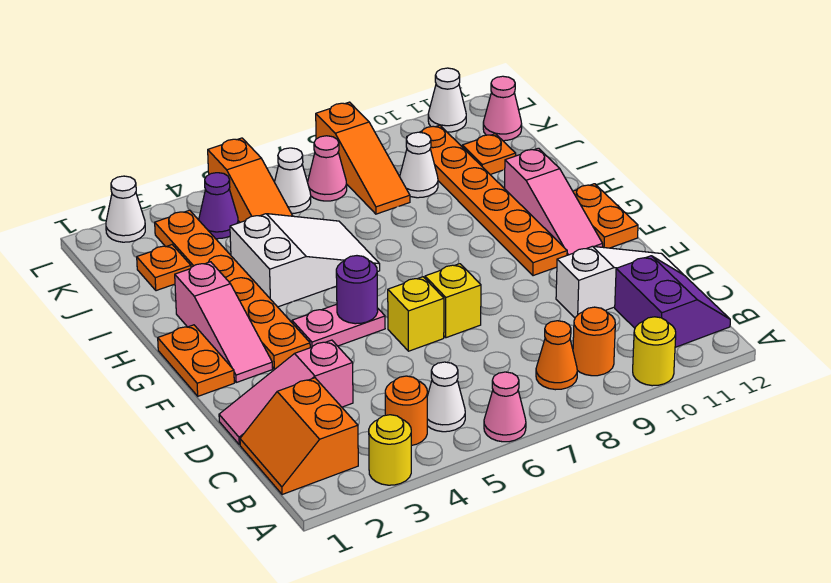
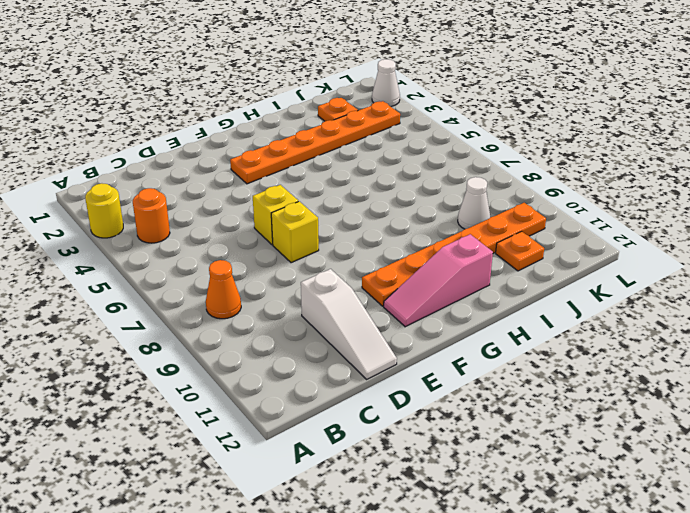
none -> pink cone A6 level 1
none -> yellow round brick A10 level 1
none -> orange slope B1:C2 level 1 top 2
none -> white cone B5 level 1

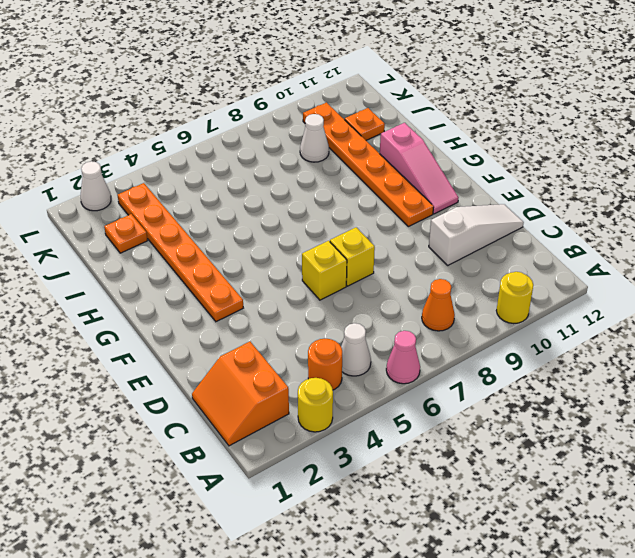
none -> orange round brick B9 level 1
none -> purple slope B11:C12 level 1 top 11
none -> pink slope D1:D3 level 1 top 3
none -> orange plate F1:G1 level 1

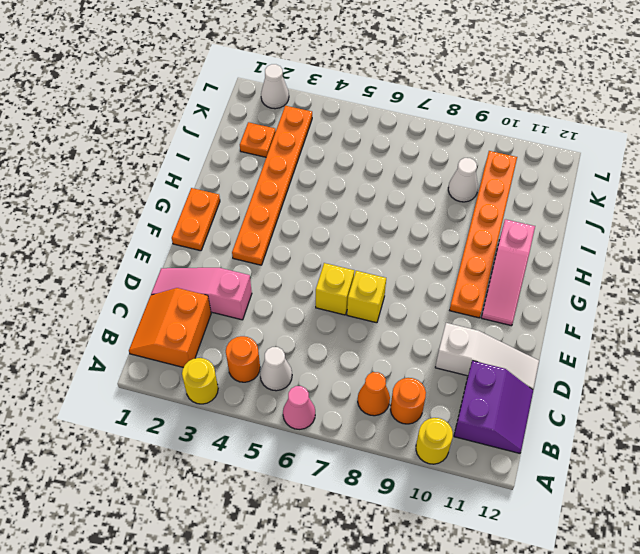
none -> pink slope F2:H2 level 1 top H
none -> pink plate F4:F5 level 1
none -> orange plate F12:G12 level 1
none -> white slope H4:I6 level 1 top 4

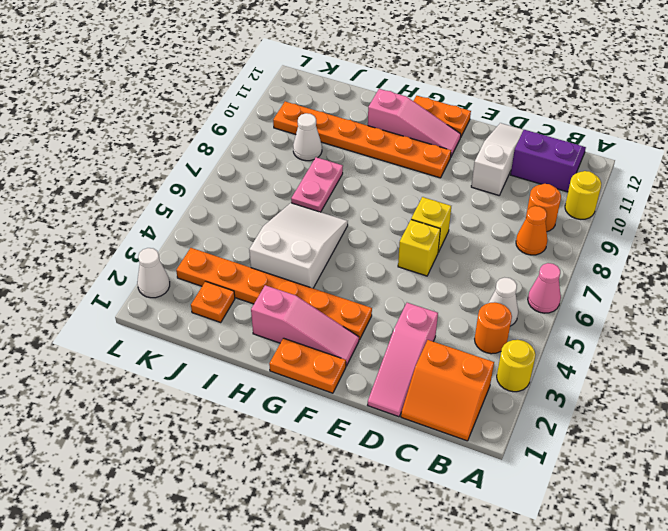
pink plate I7:I8 level 1 -> pink plate F4:F5 level 1
none -> orange slope J5:L5 level 1 top L
none -> orange slope J8:L8 level 1 top L
none -> orange plate J11 level 1
none -> purple cone K4 level 1

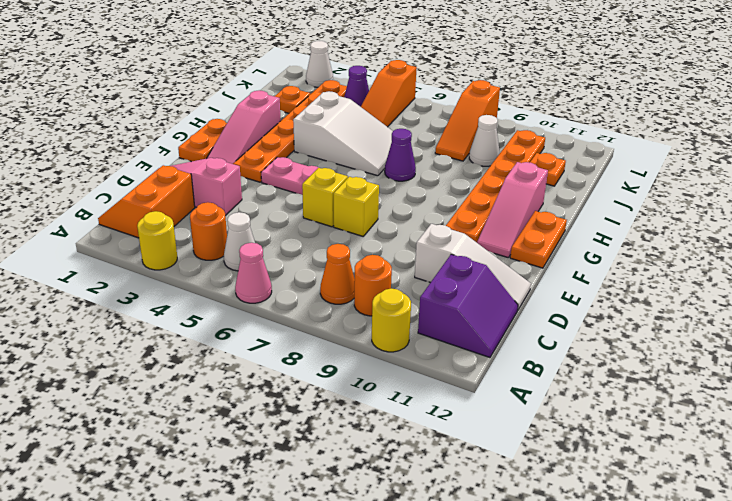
purple cone H7 level 1 -> none
none -> white cone K6 level 1
none -> pink cone K7 level 1
none -> pink cone K12 level 1
none -> white cone L11 level 1

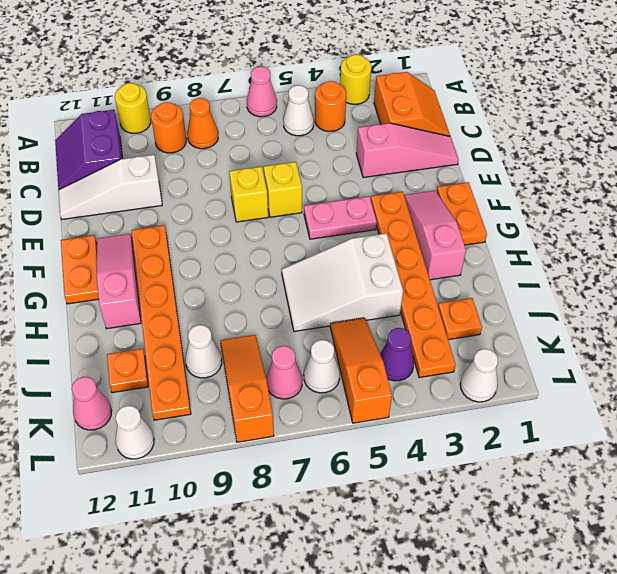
none -> purple round brick F5 level 2

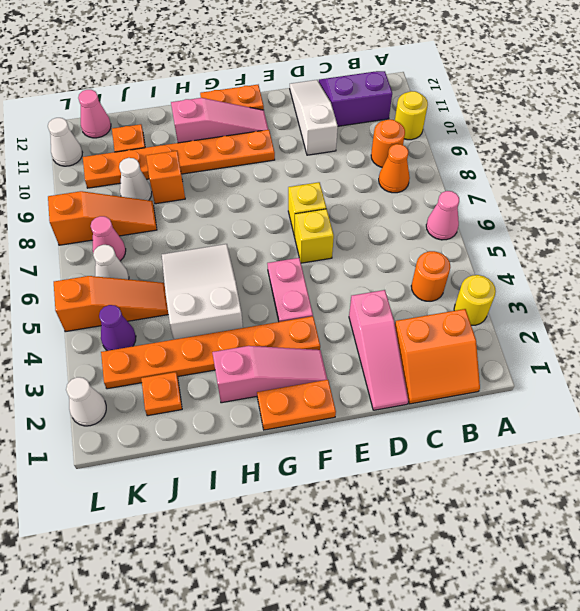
orange brick I9 level 1 -> none
none -> white cone B5 level 1
none -> purple round brick F5 level 2

